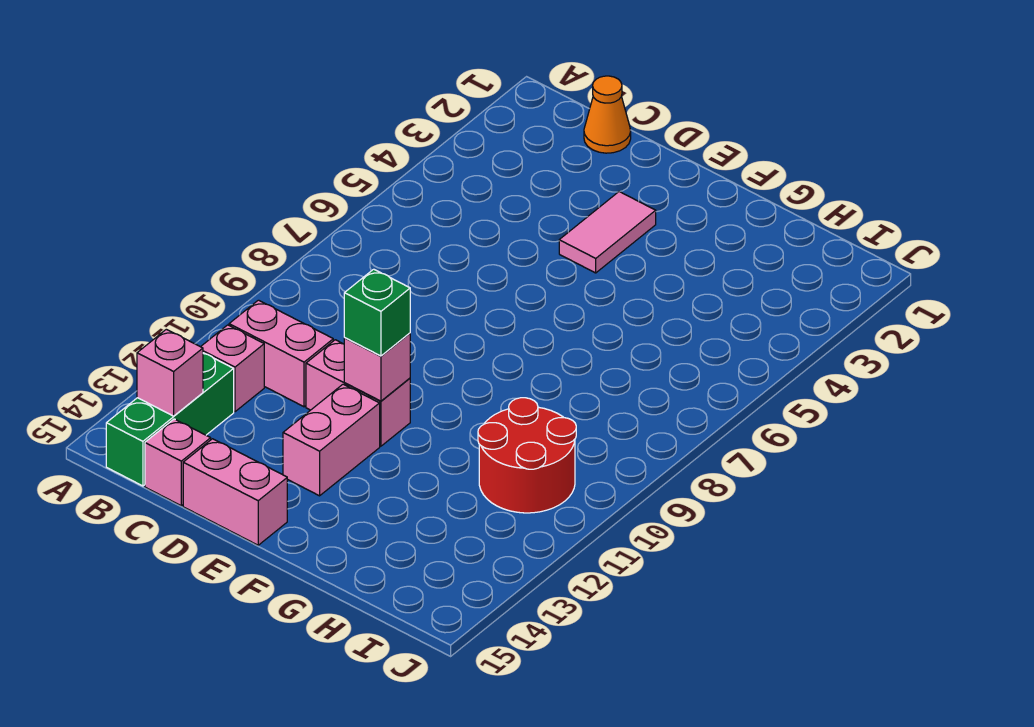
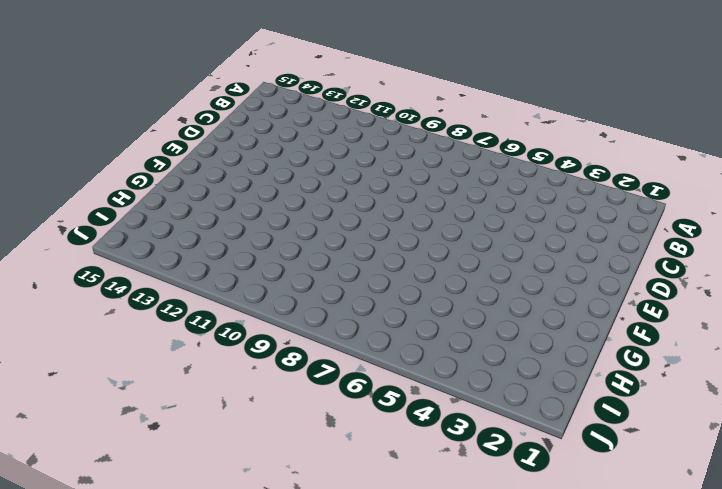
none -> pink brick B11:C11 level 1
none -> pink brick B12 level 1
none -> green brick B13:B15 level 1

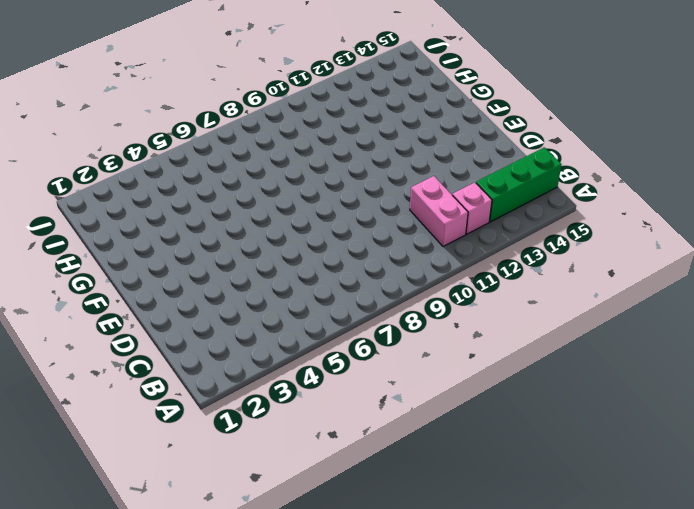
none -> orange cone C1 level 1
none -> pink brick C15 level 1
none -> pink brick D11:E11 level 1

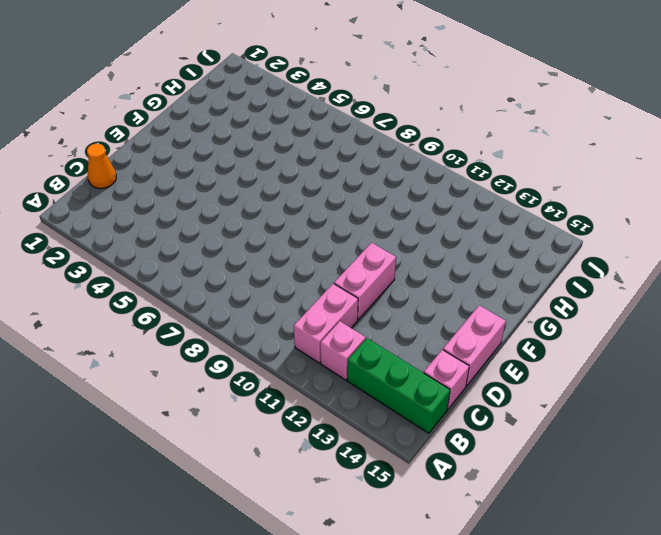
none -> pink tile E3:E4 level 1
none -> pink brick E12:E13 level 1
none -> red round brick H10:I11 level 1

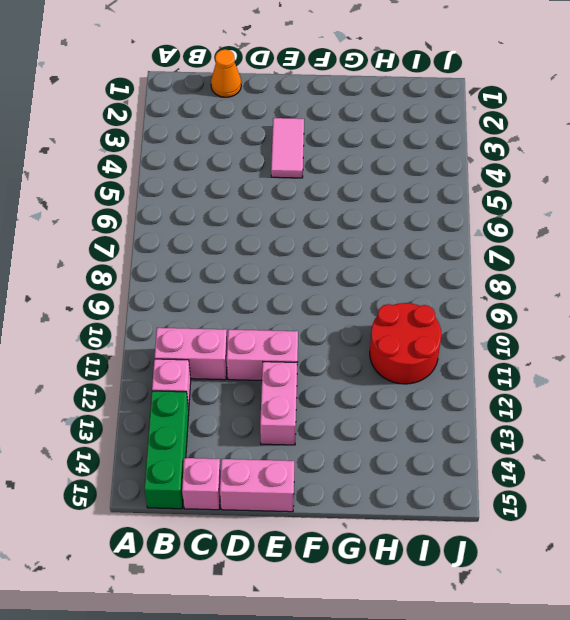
none -> pink brick B14 level 2
none -> pink brick E11 level 2
none -> green brick E11 level 3

